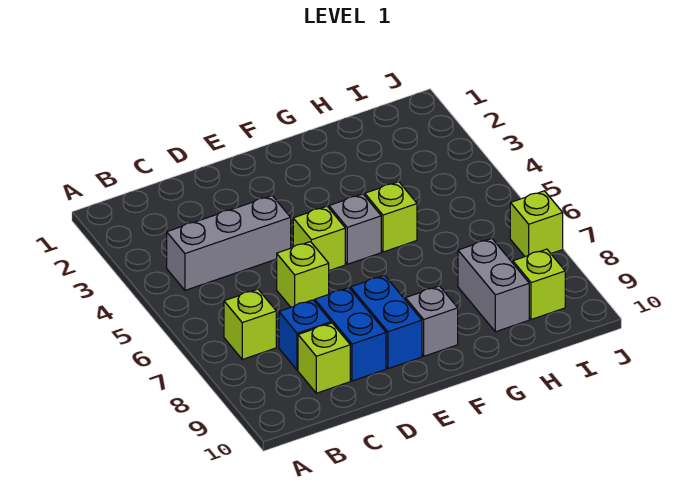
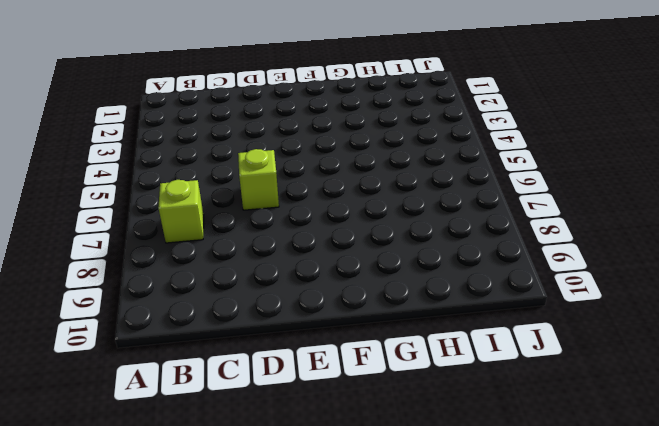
none -> grey brick B4:D4 level 1
none -> blue brick C8 level 1
none -> lime brick C9 level 1

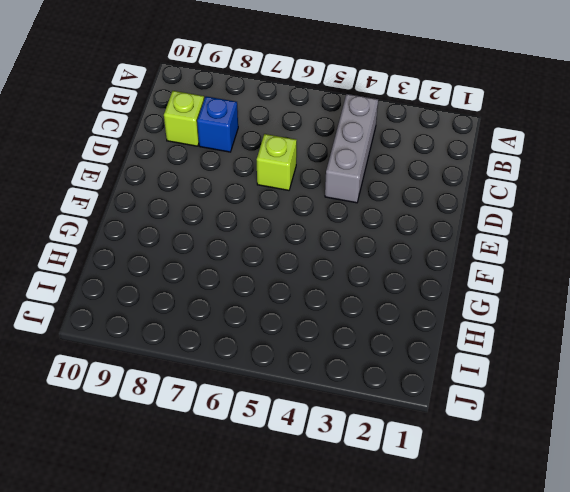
none -> lime brick B7 level 1
none -> blue brick D8:D9 level 1
none -> lime brick E5 level 1

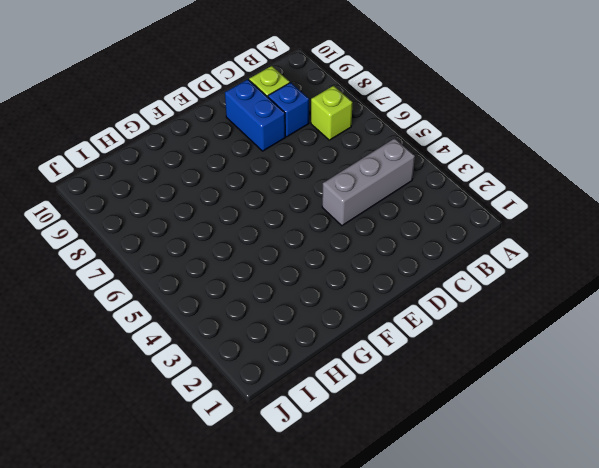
none -> lime brick D6 level 1
none -> lime brick E5 level 1
none -> blue brick E8:E9 level 1

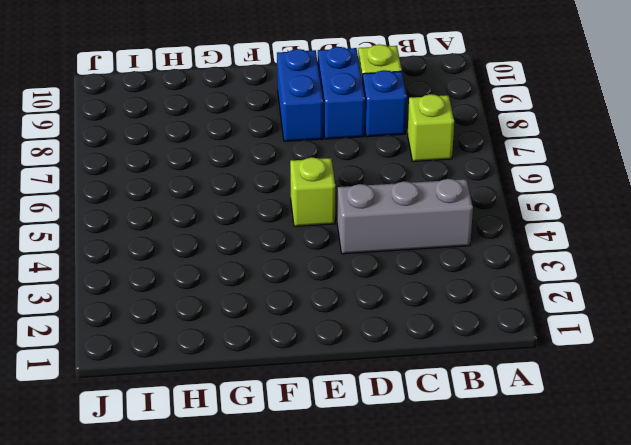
none -> lime brick D6 level 1
none -> grey brick F5 level 1
none -> grey brick F9 level 1

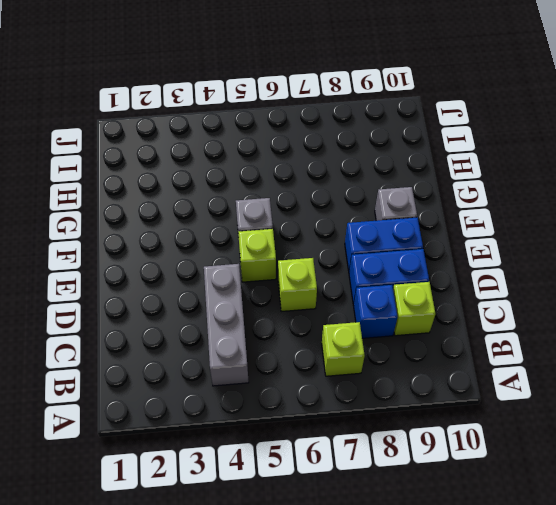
none -> lime brick G5 level 1
none -> grey brick H8:H9 level 1
none -> lime brick I9 level 1

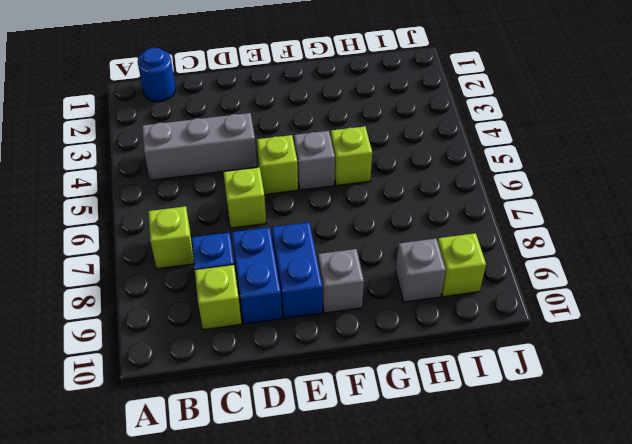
blue round brick B1 level 1 -> none
grey brick H9 level 1 -> grey brick H8:H9 level 1
none -> lime brick J7 level 1

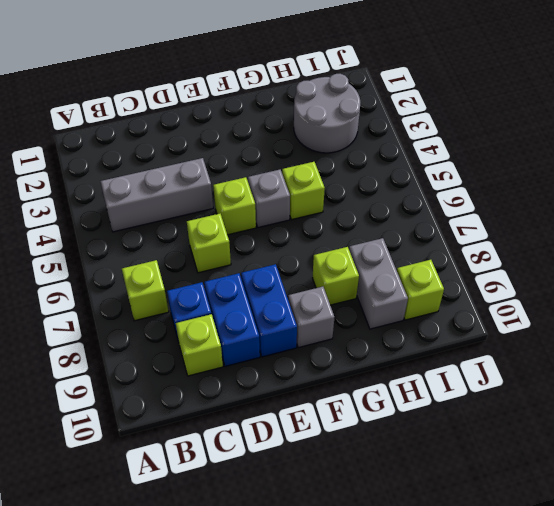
lime brick G8 level 1 -> lime brick J7 level 1
grey round brick H2:I3 level 1 -> none

